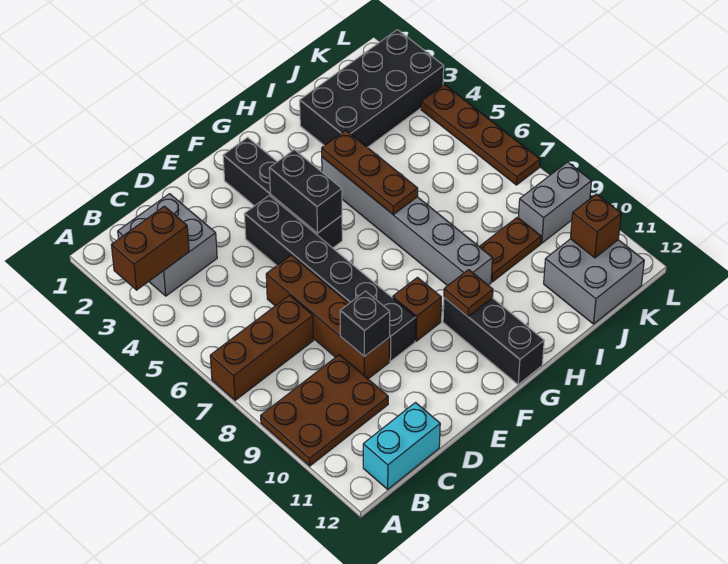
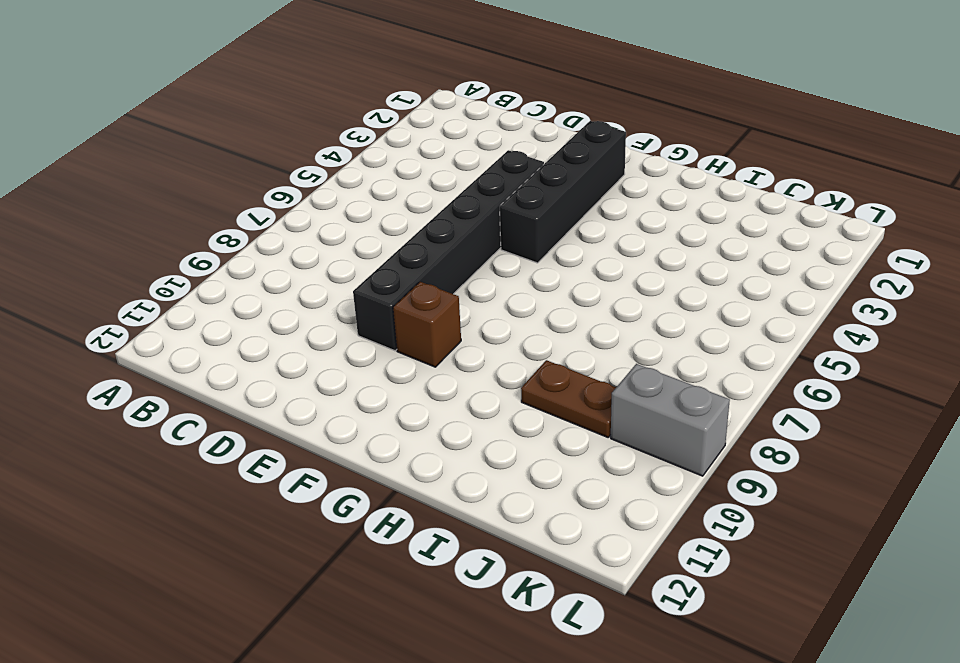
none -> brown brick A7:C7 level 1
none -> brown plate A9:C10 level 1
none -> grey brick B2:C3 level 1

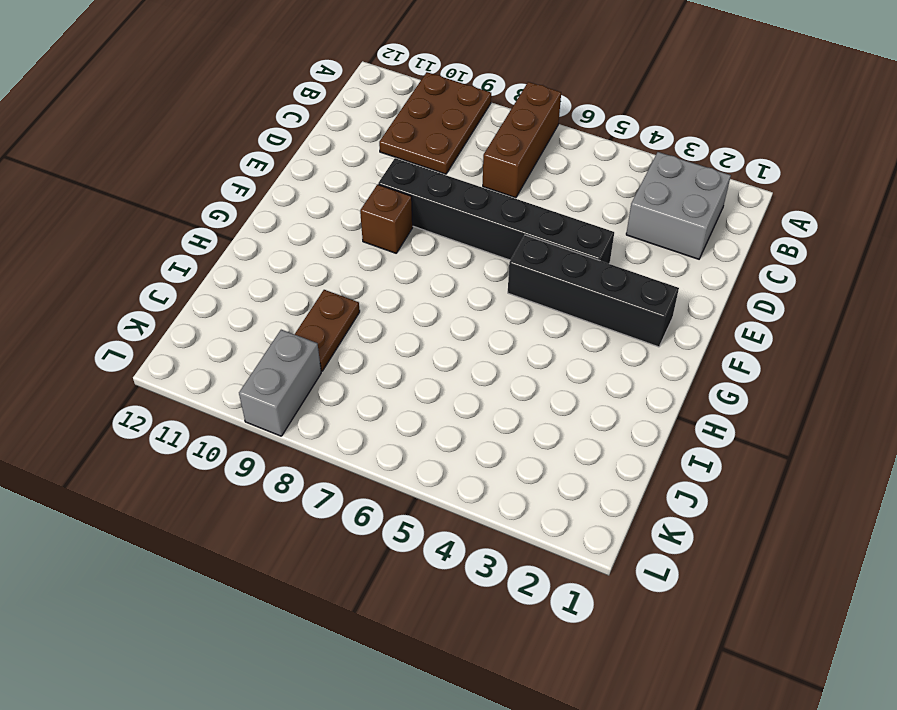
none -> cyan brick B12:C12 level 1
none -> brown brick D6:D9 level 1
none -> black brick G10:G12 level 1

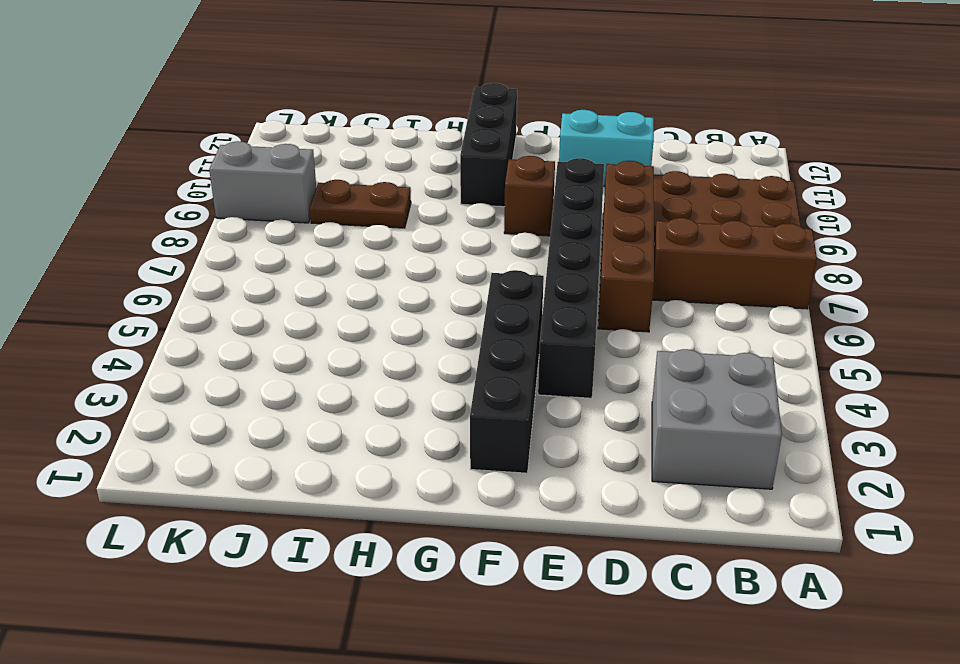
cyan brick D11:E11 level 1 -> cyan brick B12:C12 level 1
none -> grey brick H4:H9 level 1
none -> black brick I2:L3 level 1
none -> grey brick J11:K12 level 1

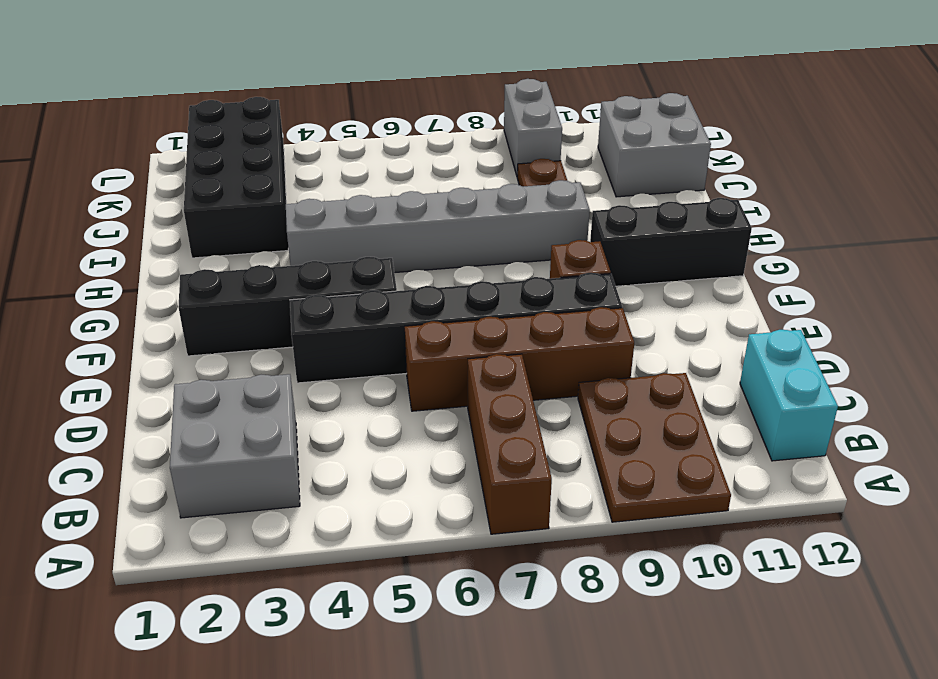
none -> brown plate L4:L7 level 1
none -> brown brick A3:B3 level 2
none -> black brick D9 level 2

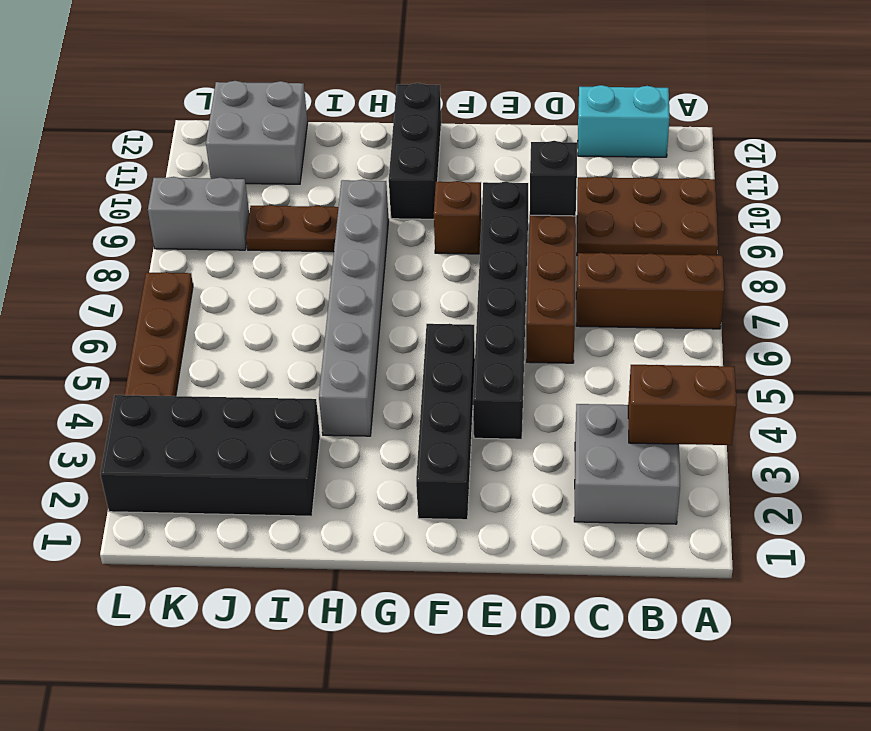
none -> black brick F4:F5 level 2
none -> brown plate G10 level 2
none -> brown plate H4:H6 level 2

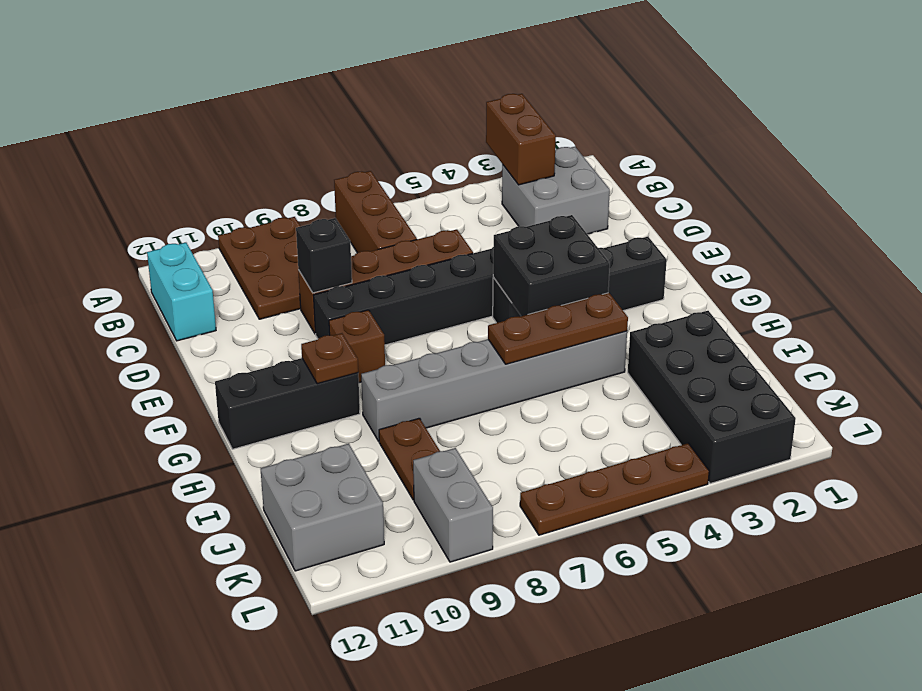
black brick F4:G5 level 2 -> black brick F4:F5 level 2
none -> brown brick K11 level 2

